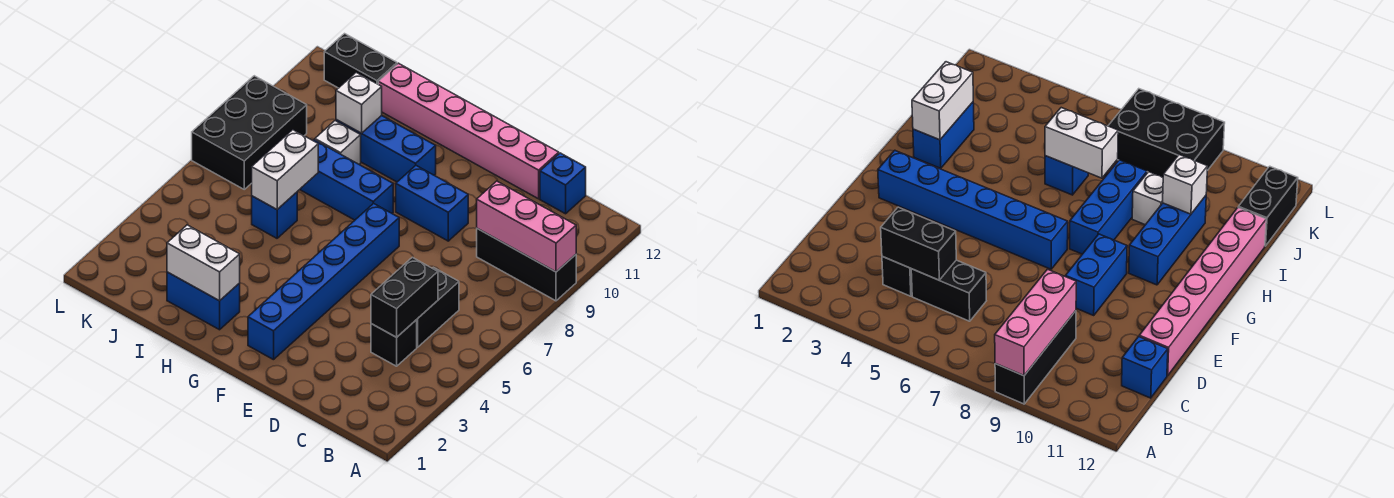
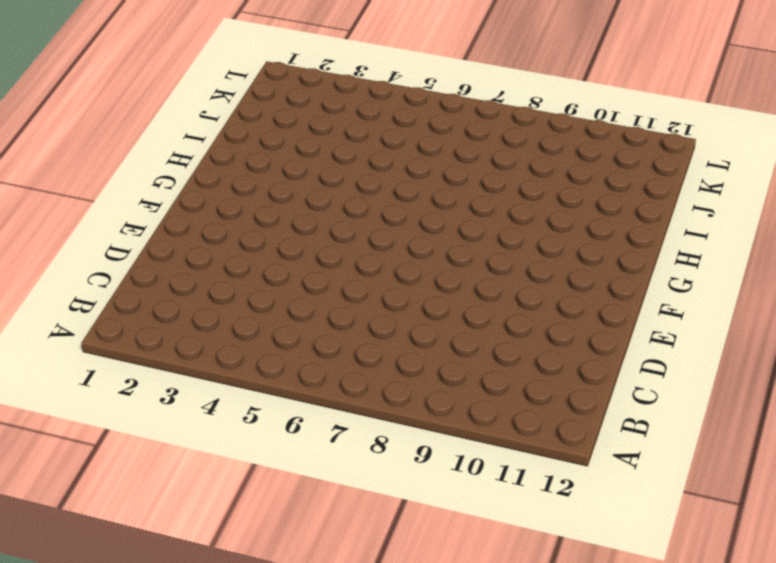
none -> black brick A9:C9 level 1
none -> black brick C4 level 1
none -> black brick C5:C6 level 1

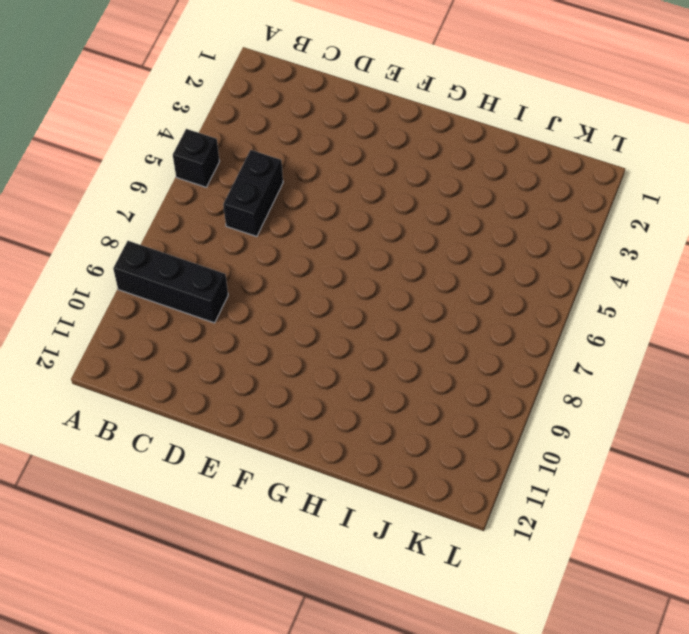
black brick A5 level 1 -> black brick C4 level 1
none -> blue brick C12 level 1
none -> pink brick D12:I12 level 1
none -> blue brick E9:F9 level 1

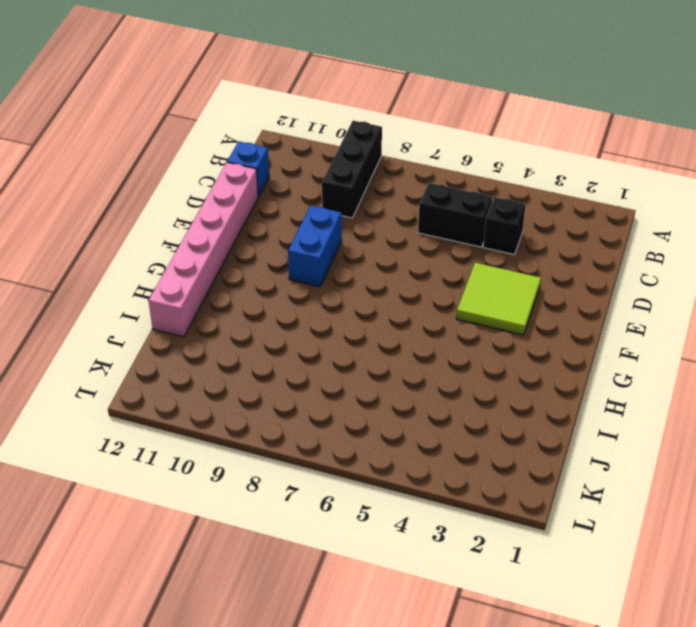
lime tile E3:F4 level 1 -> blue brick F2:F7 level 1
none -> blue brick G8:I8 level 1
none -> blue brick G10:I10 level 1
none -> blue brick H2:I2 level 1

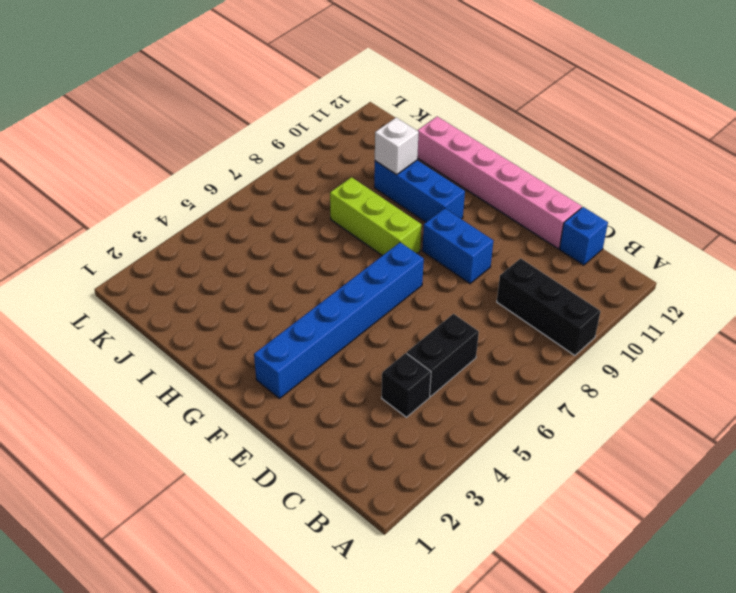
lime brick G8:I8 level 1 -> blue brick G8:I8 level 1
none -> blue brick H2:I2 level 1
none -> blue brick I6 level 1
none -> white brick I9 level 1

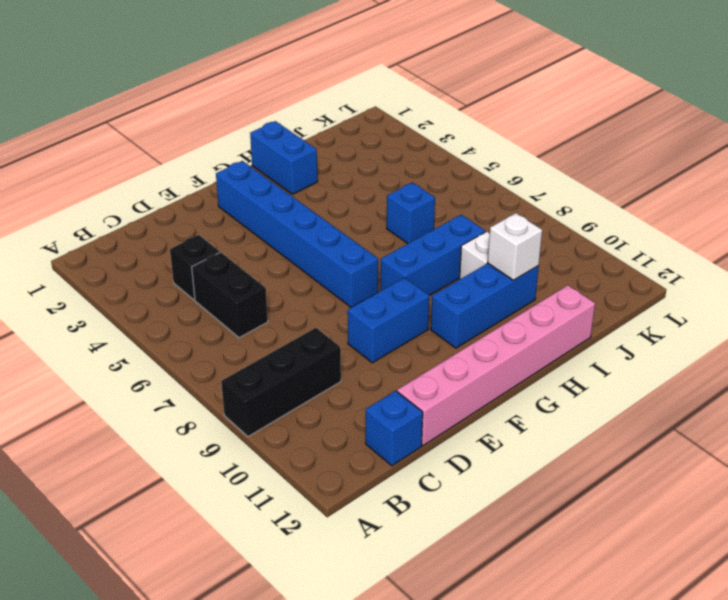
blue brick H1:H2 level 1 -> blue brick H2:I2 level 1
none -> black brick J12:K12 level 1
none -> black brick K7:L9 level 1
none -> pink brick A9:C9 level 2

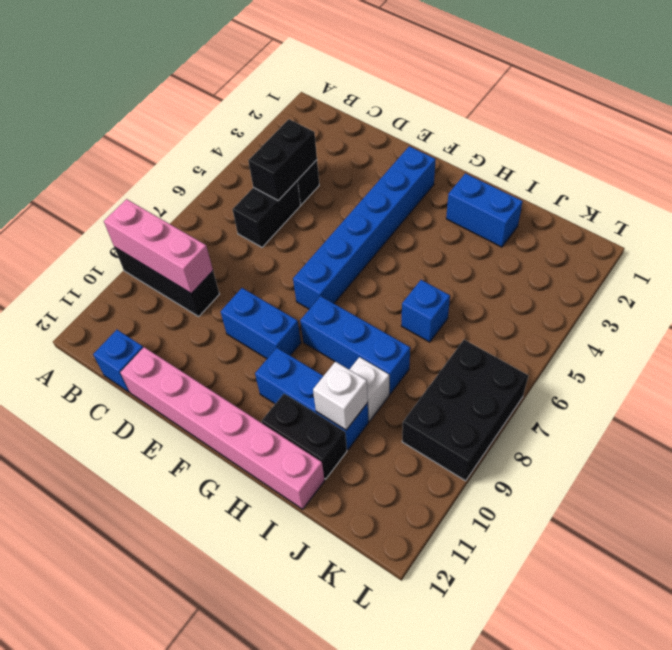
black brick H11:I11 level 1 -> black brick J12:K12 level 1
none -> white brick H2:I2 level 2
none -> white brick I6:I7 level 2

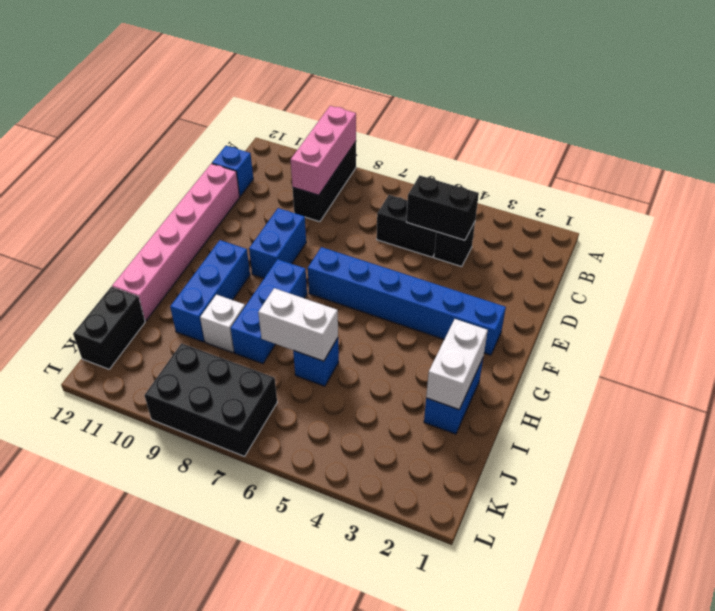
none -> white brick I10 level 2

